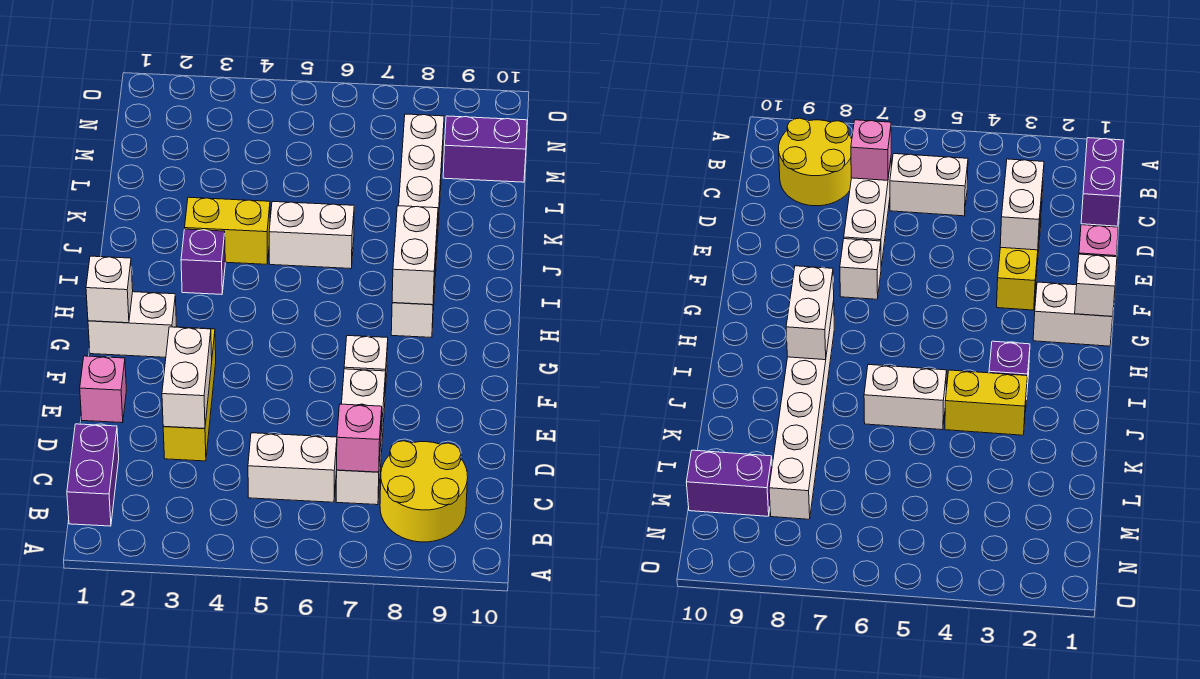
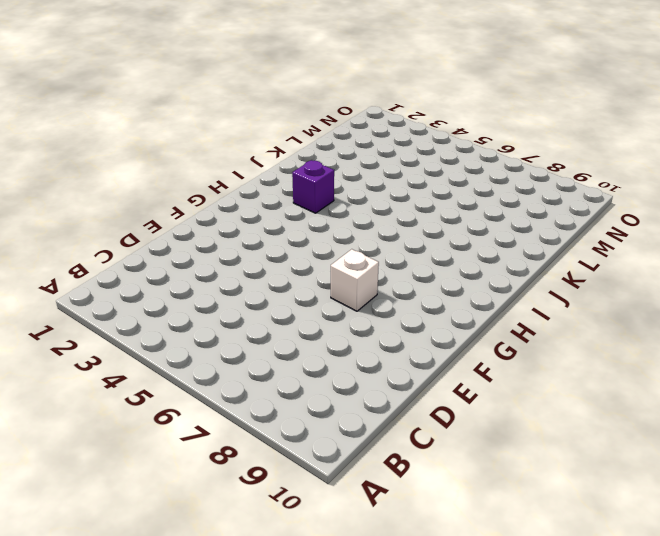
none -> purple brick B1:C1 level 1
none -> yellow round brick B8:C9 level 1
none -> white brick C5:C6 level 1

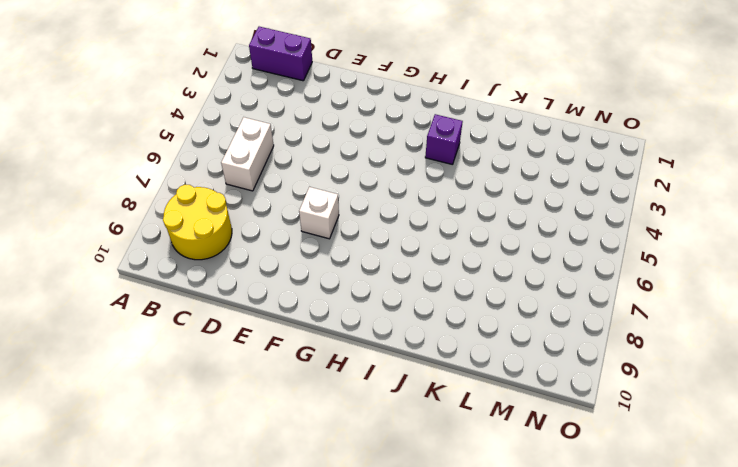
none -> white brick C7:E7 level 1
none -> yellow brick D3:F3 level 1
none -> pink brick E1 level 1

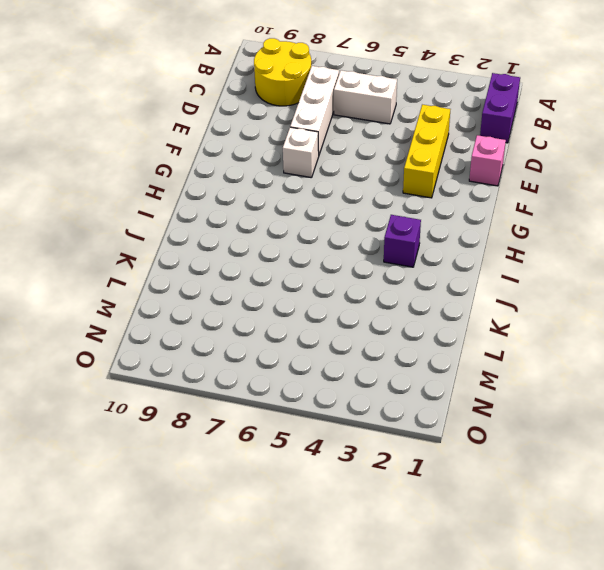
none -> white brick G1:G2 level 1
none -> white brick H8:M8 level 1
none -> yellow brick J3:J4 level 1

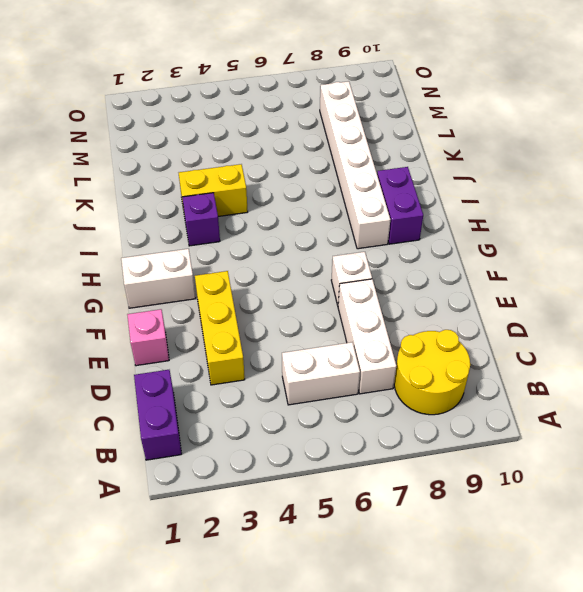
purple brick H9:I9 level 1 -> purple brick M9:M10 level 1
none -> white brick J5:J6 level 1
none -> pink brick C7 level 2
none -> white brick D3:E3 level 2

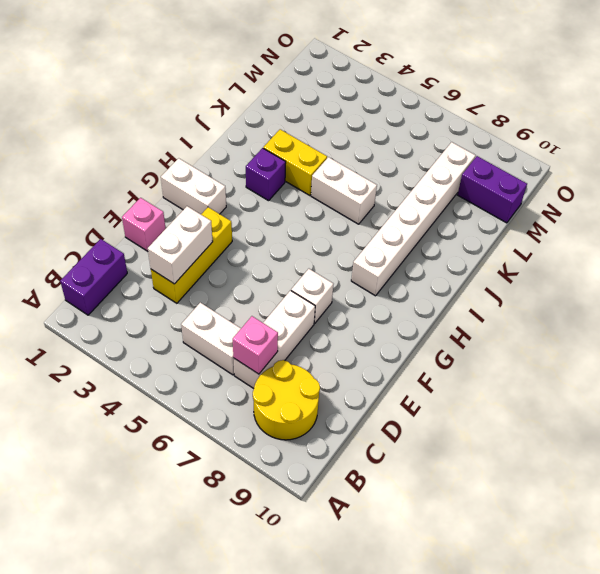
none -> white brick G1 level 2
none -> white brick H8:I8 level 2

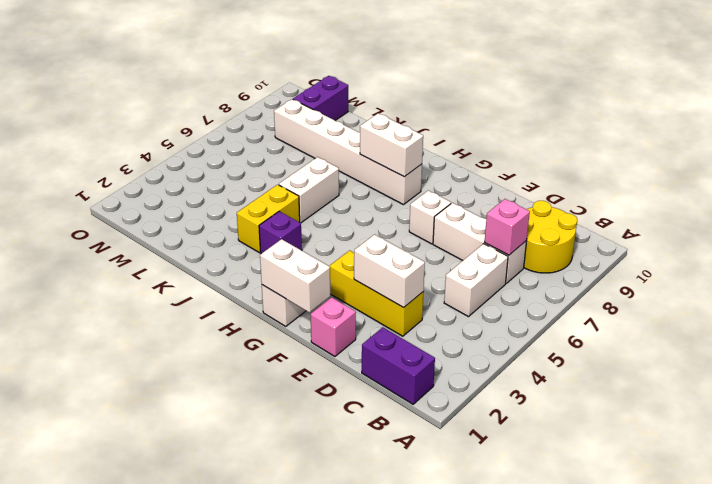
white brick F1:G1 level 2 -> white brick G1 level 2

